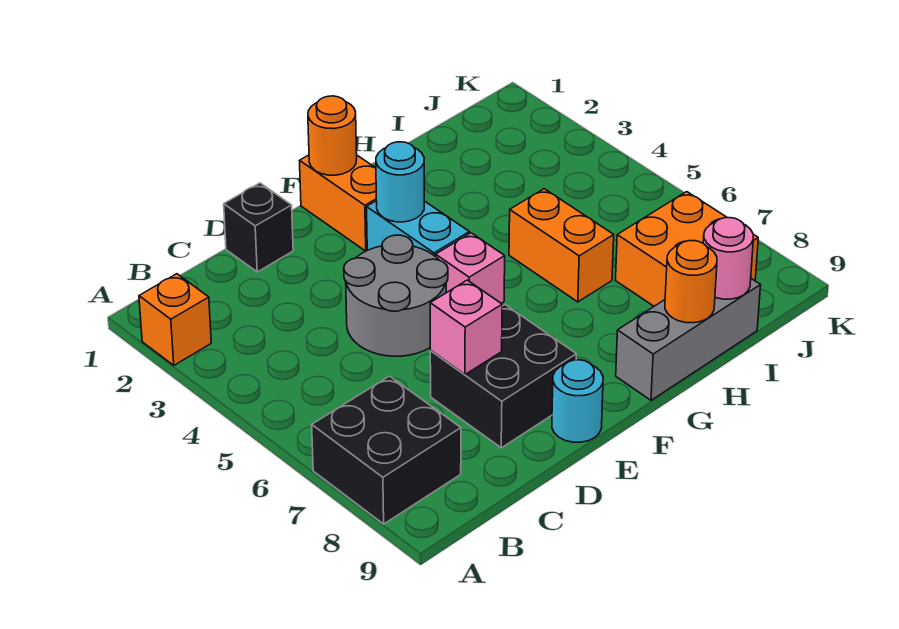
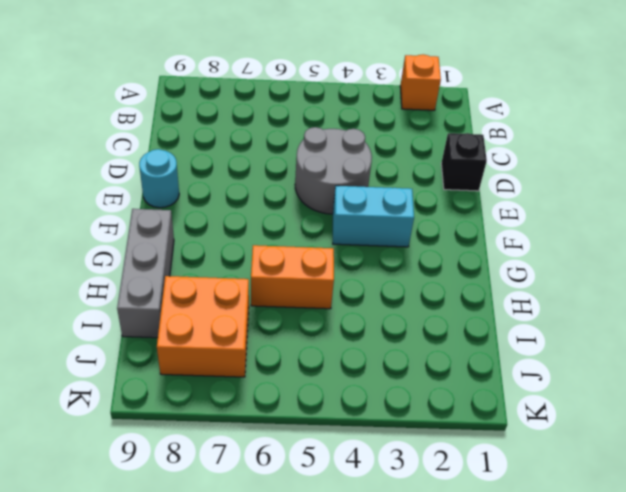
none -> black brick A7:B8 level 1
none -> black brick D7:E8 level 1
none -> orange brick F1:F2 level 1

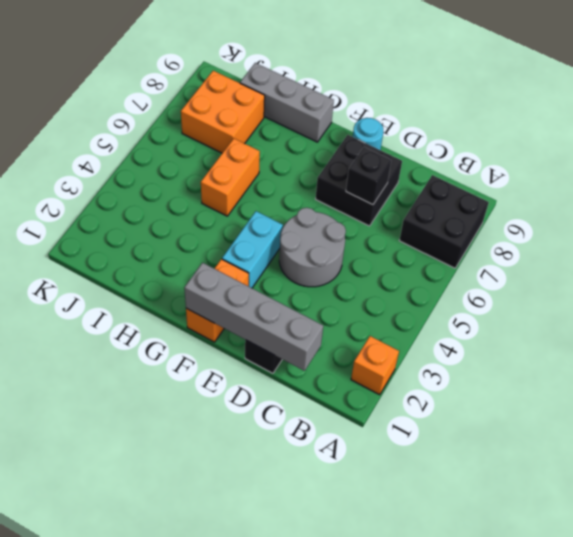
grey brick C1:F1 level 2 -> orange round brick F1 level 2
black brick D7 level 2 -> pink brick D7 level 2
none -> pink brick F5 level 1
none -> cyan round brick F3 level 2
none -> orange round brick H9 level 2

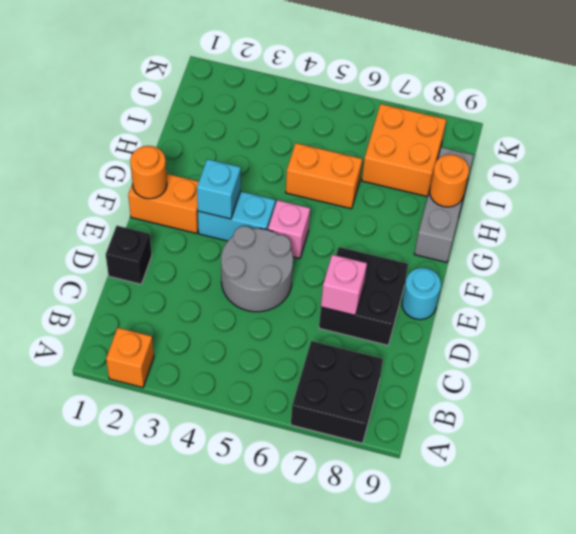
cyan brick F3 level 2 -> cyan round brick F3 level 2
none -> pink round brick I9 level 2

